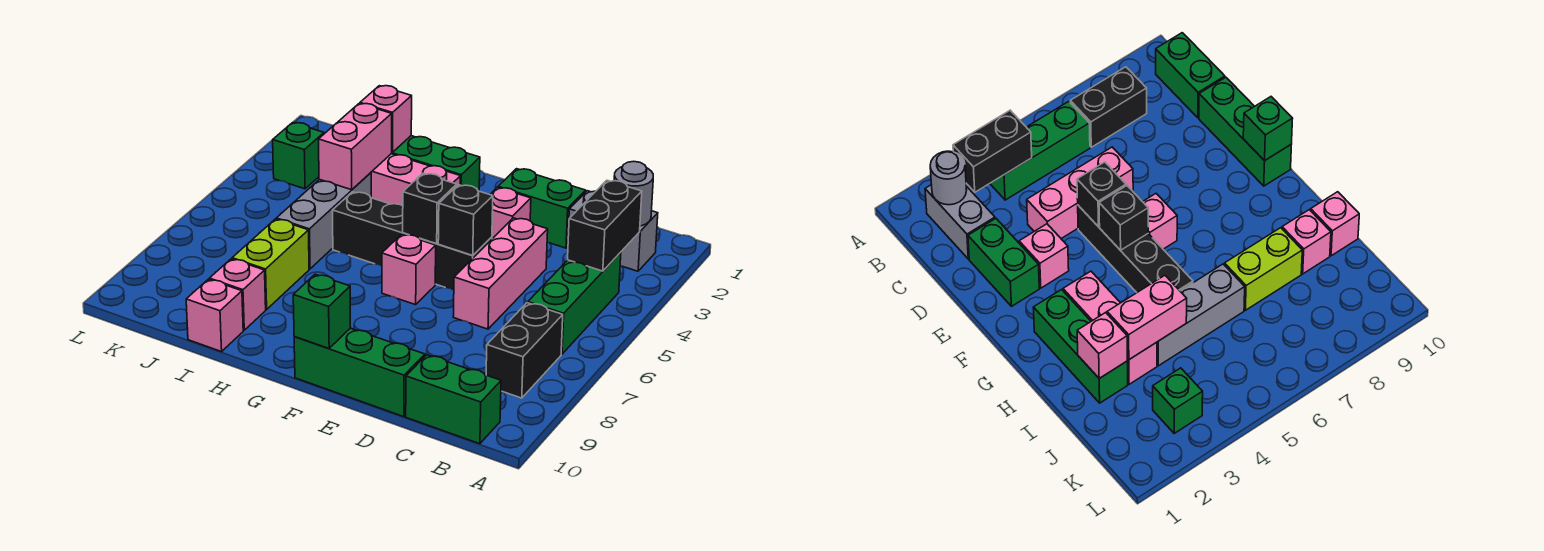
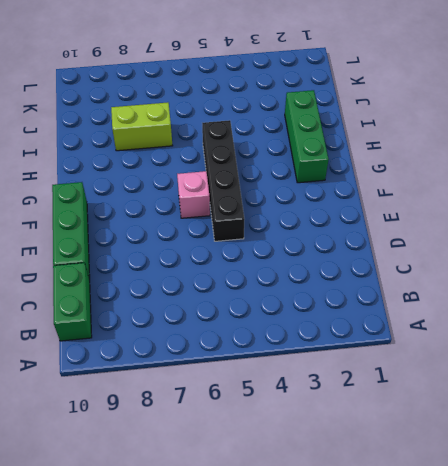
none -> grey brick B2:C2 level 1
none -> green brick B4:B6 level 1
none -> black brick B7:B8 level 1

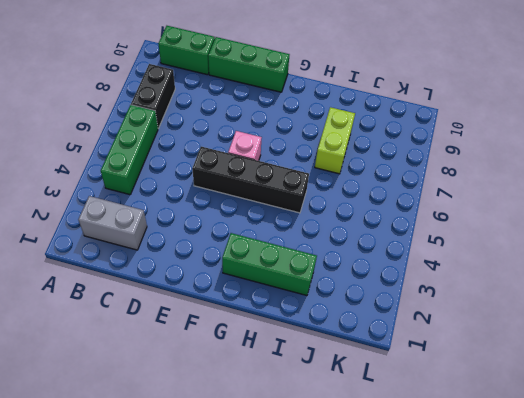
none -> green brick D2:E2 level 1
none -> pink brick D4:D6 level 1
none -> pink brick E3 level 1

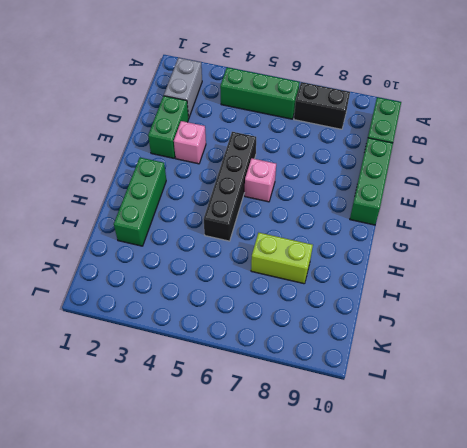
none -> pink brick D4:D6 level 1
none -> pink brick G3:I3 level 1
none -> grey brick I4:I6 level 1

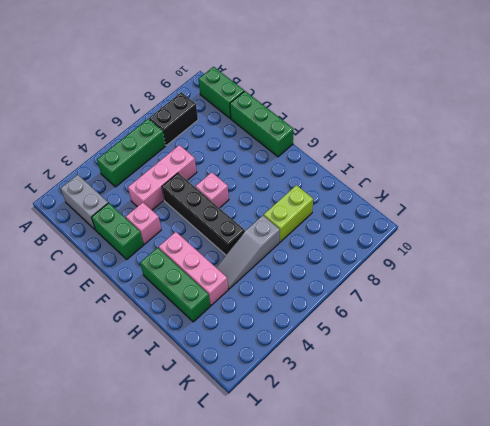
grey slope I4:I6 level 1 top 6 -> grey brick I4:I6 level 1
none -> pink brick I9 level 1
none -> pink brick I10 level 1
none -> green brick K3 level 1

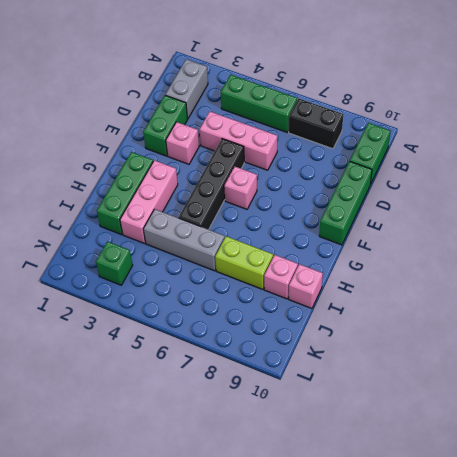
none -> grey round brick B2 level 2
none -> black brick B3:B4 level 2
none -> black brick E5 level 2

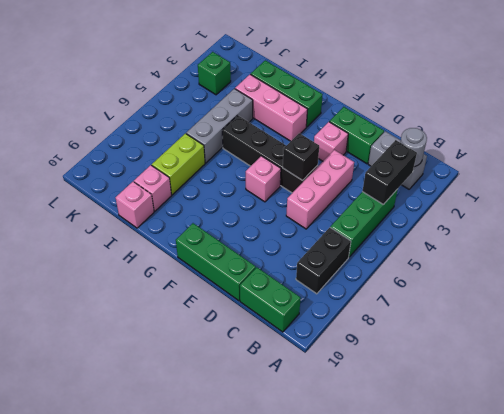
none -> black brick F5 level 2
none -> green brick F10 level 2
none -> pink brick I2 level 2

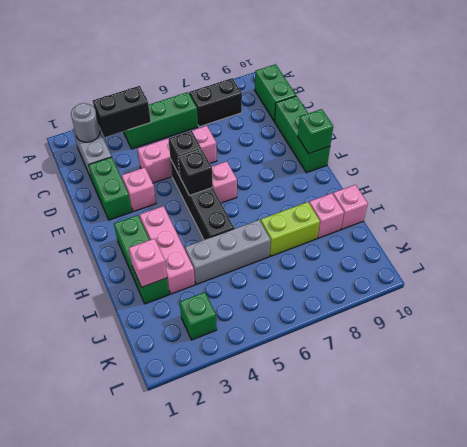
none -> pink brick I3:I4 level 2

